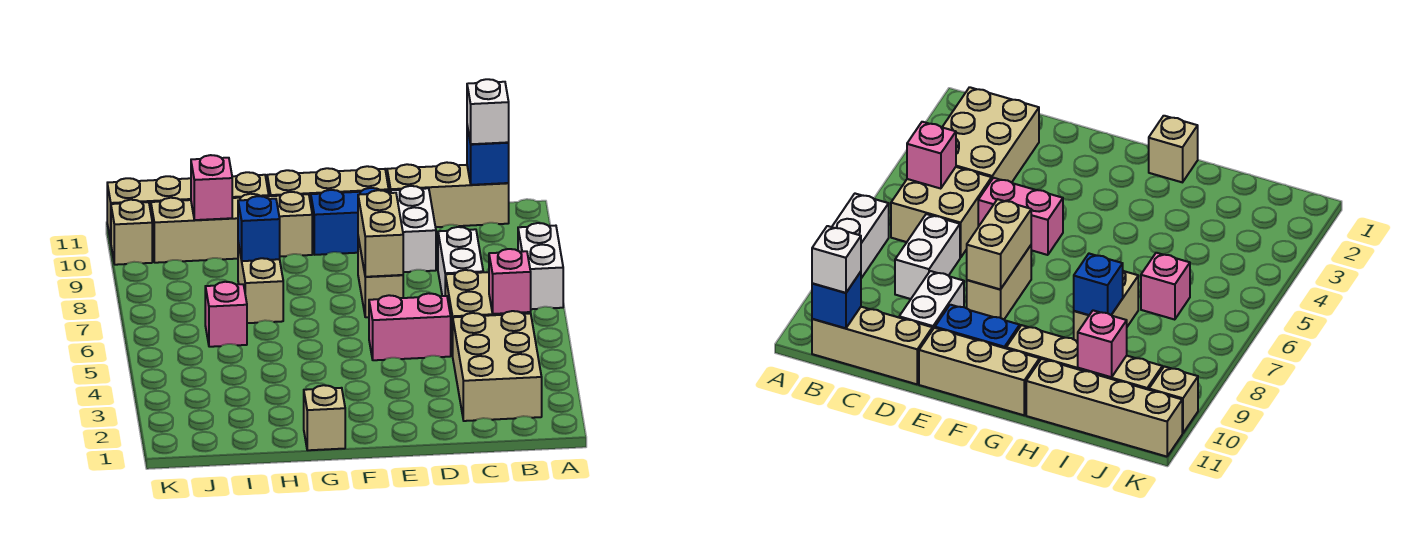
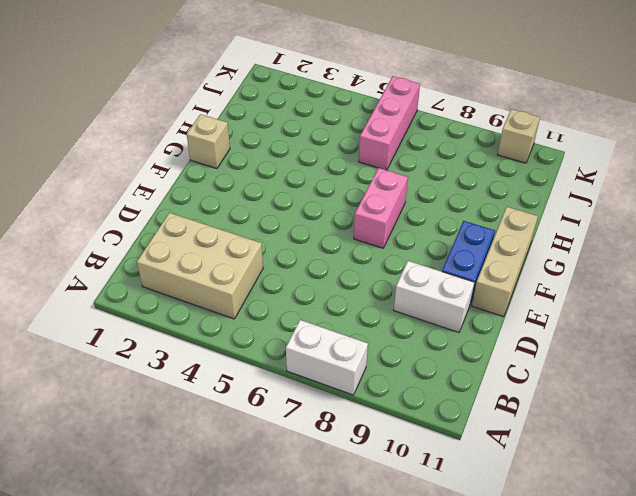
pink brick F7:G7 level 1 -> pink brick D5:E5 level 1
pink brick I6:K6 level 1 -> pink brick I6 level 1
none -> tan brick B5:C6 level 1
none -> tan brick B11:D11 level 1
none -> white brick C7:C8 level 1

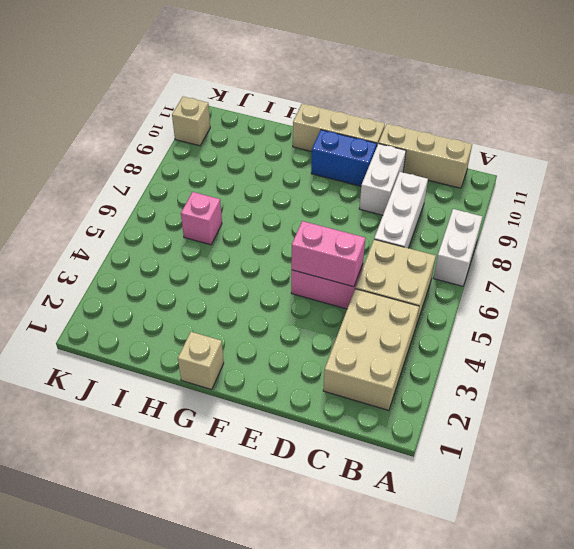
white brick C7:C9 level 1 -> white brick C7:C8 level 1
pink brick D5:E5 level 2 -> none
none -> tan brick E7:E8 level 1
none -> tan brick G10:J10 level 1
none -> tan brick H7:H8 level 1

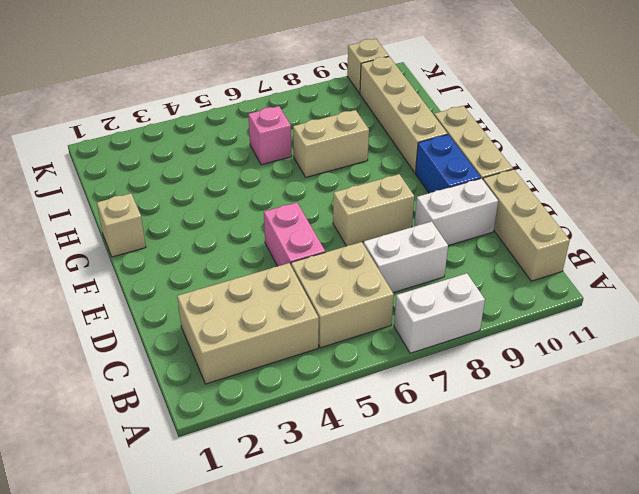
none -> tan brick H11:K11 level 1
none -> pink brick B5 level 2
none -> blue brick B11 level 2

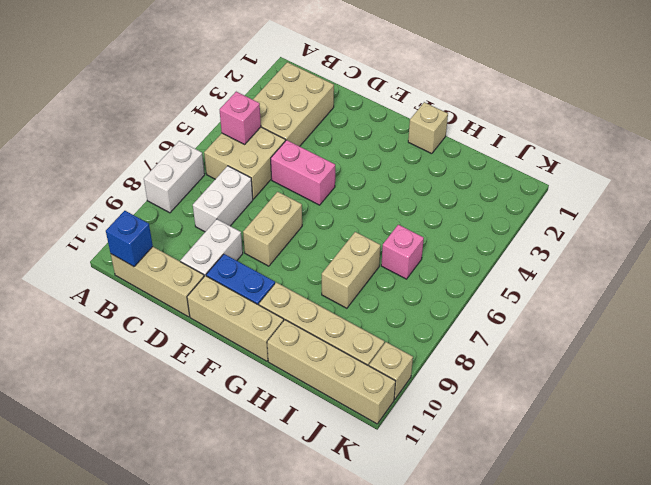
none -> tan brick E7:E8 level 2
none -> blue brick H8 level 2
none -> pink brick I10 level 2

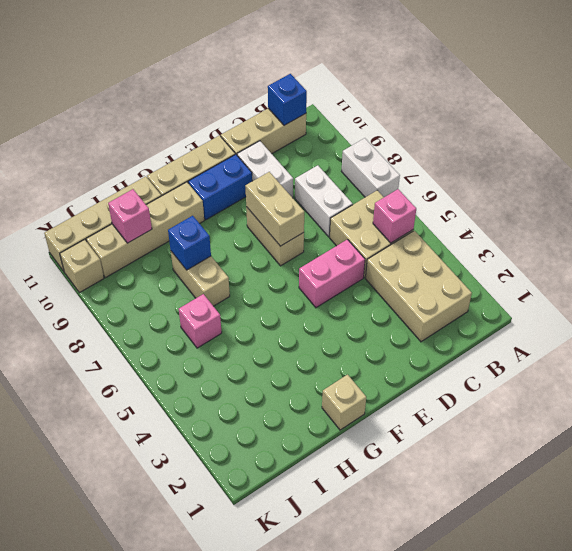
none -> white brick B11 level 3

